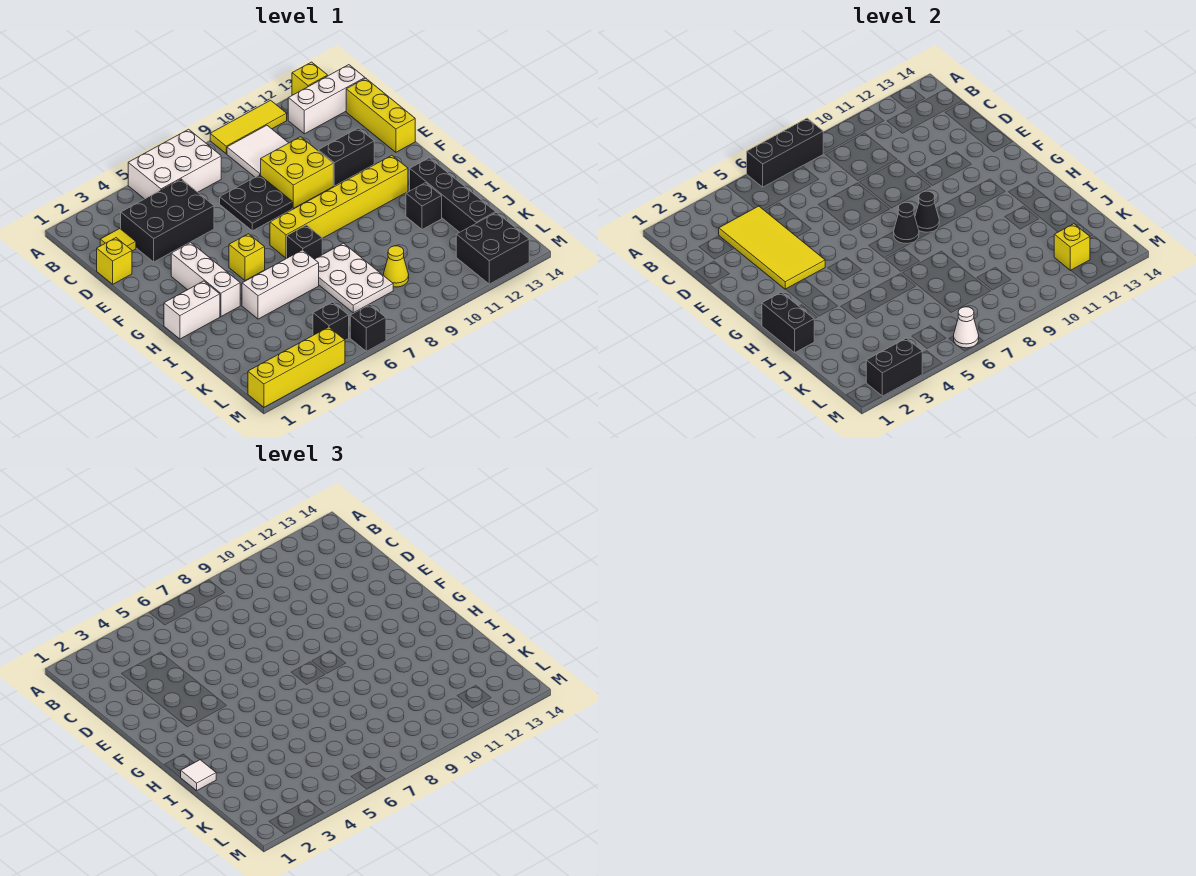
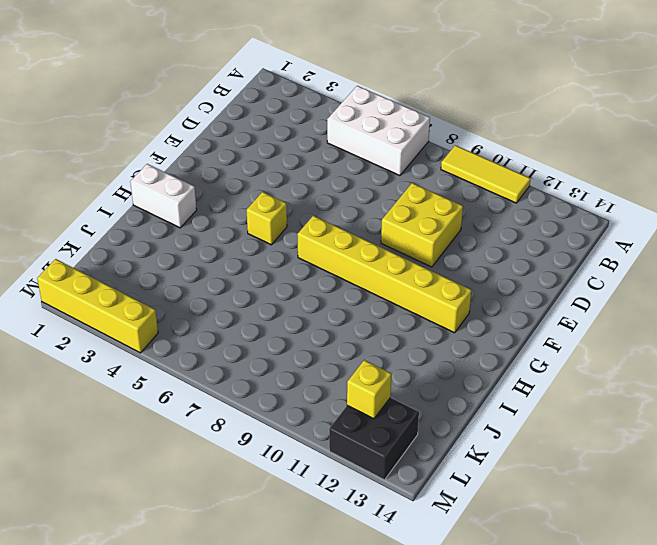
none -> yellow brick A13 level 1
none -> white tile B9:C10 level 1
none -> white brick B12:B14 level 1
none -> yellow tile C2 level 1

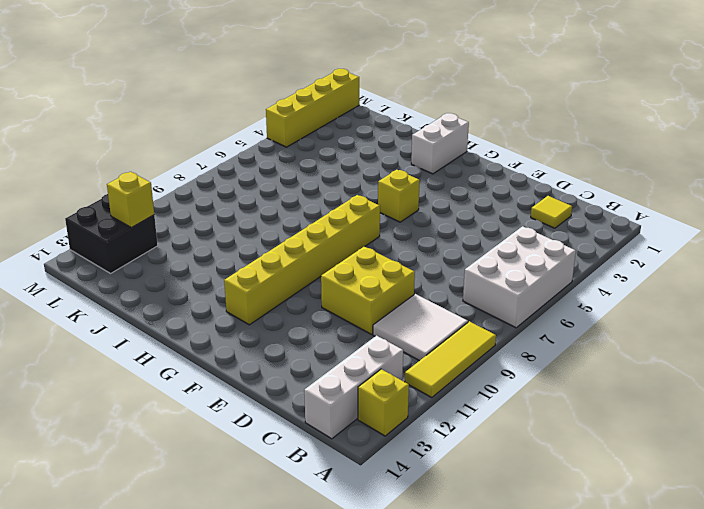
none -> black brick C3:D5 level 1
none -> yellow brick C14:E14 level 1
none -> yellow brick D1 level 1
none -> black plate D7:E8 level 1

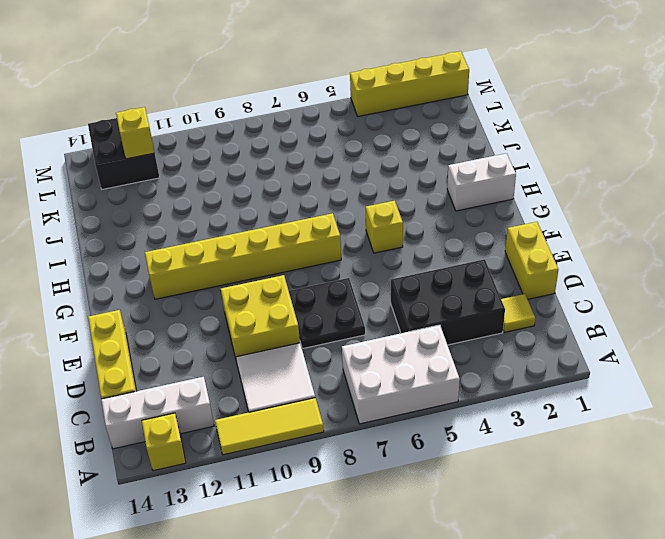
yellow brick D1:E1 level 1 -> yellow brick D1 level 1
none -> black brick E11:E12 level 1
none -> white brick F3:H3 level 1
none -> black brick H7 level 1
none -> black brick H13:K13 level 1

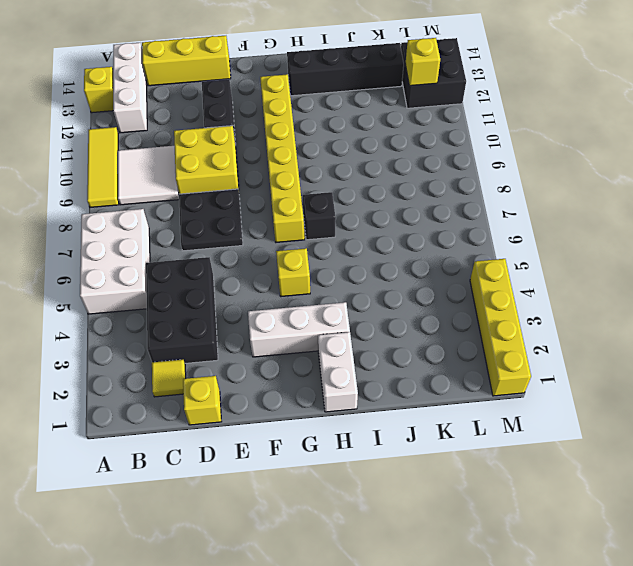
none -> white brick I4:I6 level 1
none -> white plate I7:K8 level 1
none -> black brick I12 level 1
none -> yellow cone K9 level 1

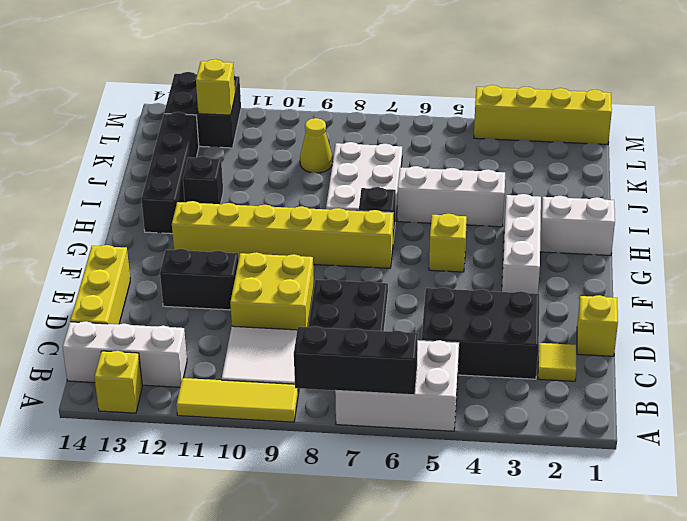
none -> black brick L5 level 1
none -> black brick M6 level 1
none -> yellow tile C3:F4 level 2
none -> black cone G8 level 2

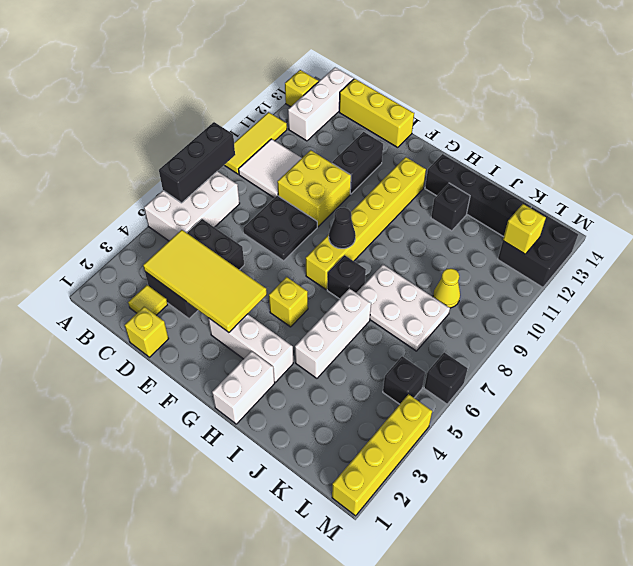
none -> black cone G9 level 2
none -> black brick H1:I1 level 2
none -> black brick M2:M3 level 2
none -> white cone M6 level 2

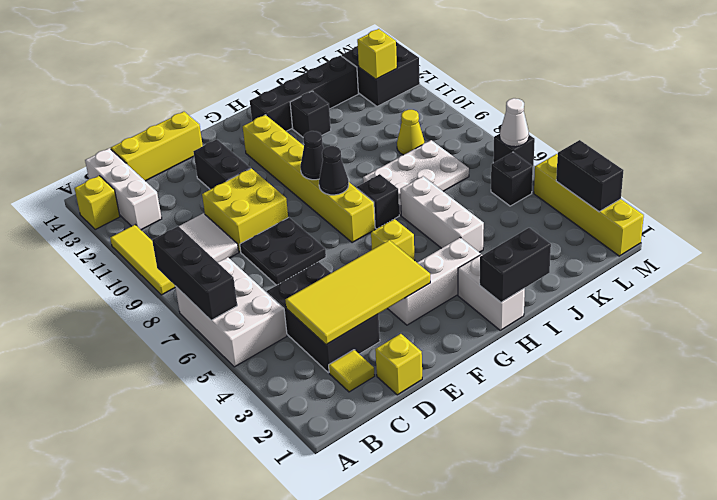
none -> white tile I1 level 3

